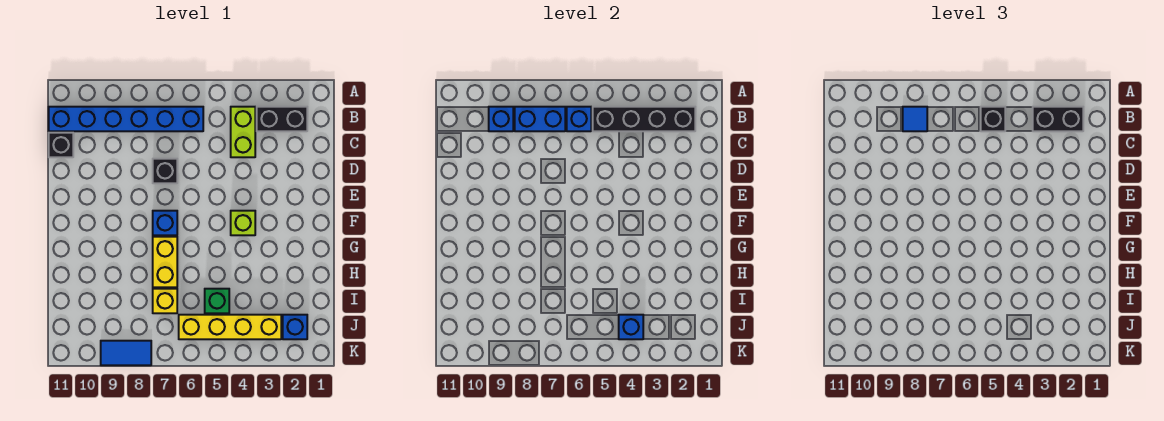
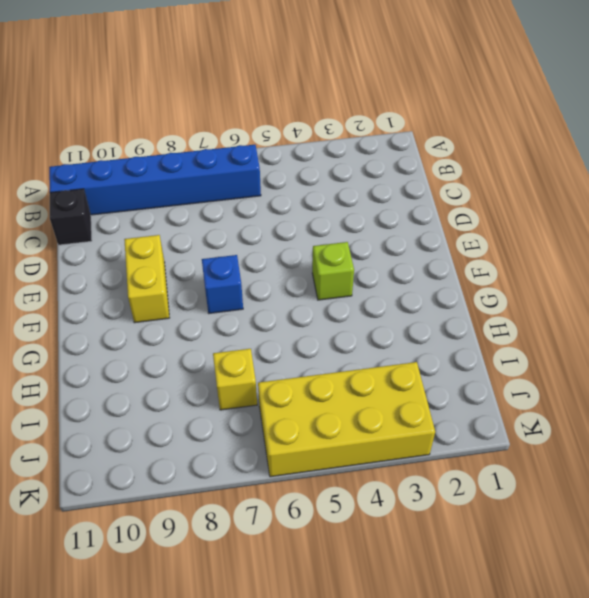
yellow brick E9:F9 level 1 -> yellow brick G7:H7 level 1
yellow brick J3:K6 level 1 -> yellow brick J3:J6 level 1
none -> black brick B2:B3 level 1
none -> lime brick B4:C4 level 1
none -> black brick D7 level 1

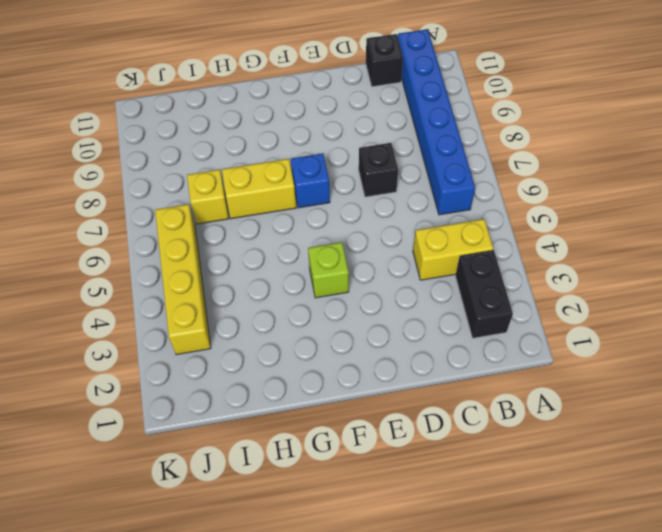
yellow brick B4:C4 level 1 -> lime brick B4:C4 level 1
none -> green brick I5 level 1
none -> blue brick J2 level 1
none -> blue tile K8:K9 level 1

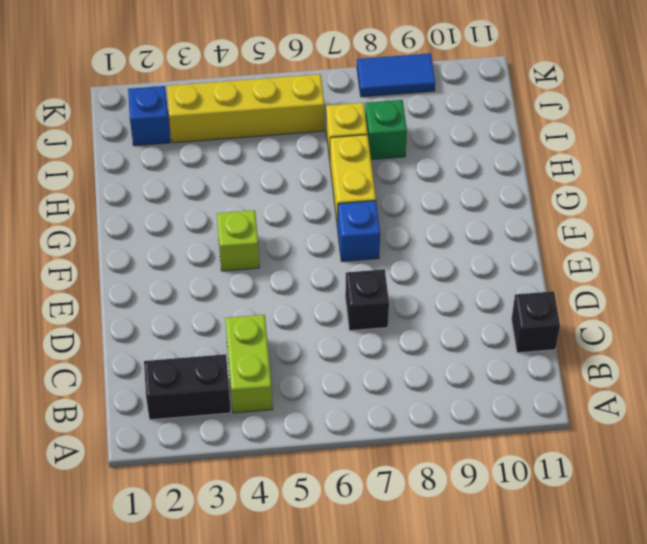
green brick I8 level 1 -> green brick I5 level 1
none -> blue brick B6:B11 level 1
none -> black brick B2:B5 level 2
none -> blue brick B6 level 2

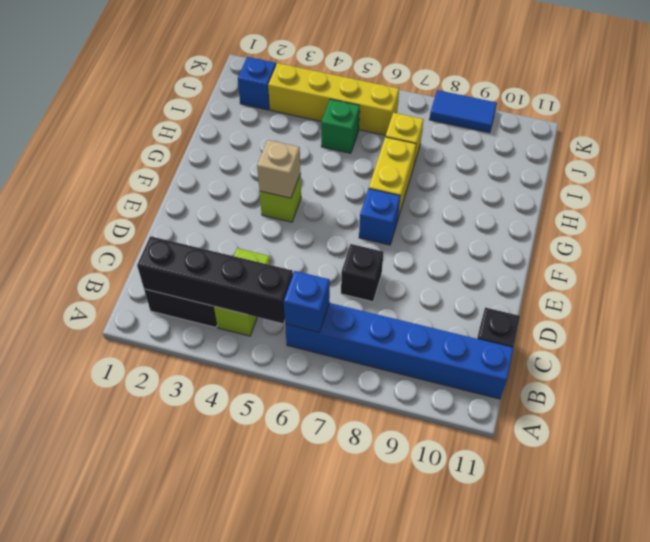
tan brick F4 level 2 -> none
none -> blue brick B7:B8 level 2
none -> blue brick B9 level 2
none -> blue brick J4 level 2

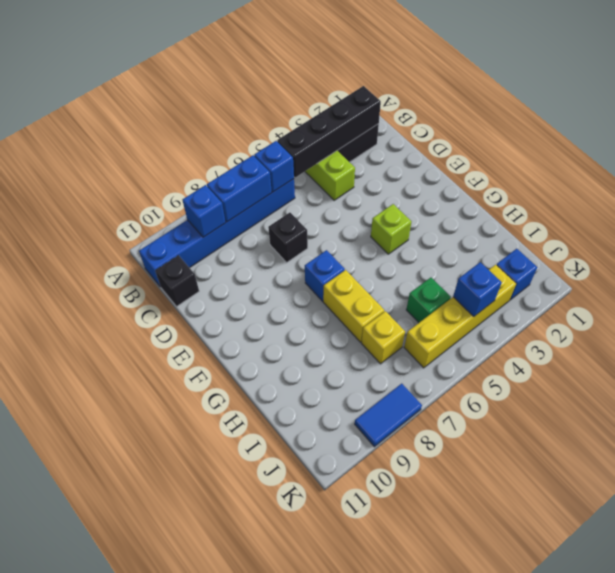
none -> black brick B2:B3 level 3
none -> black brick B5 level 3
none -> blue tile B8 level 3

